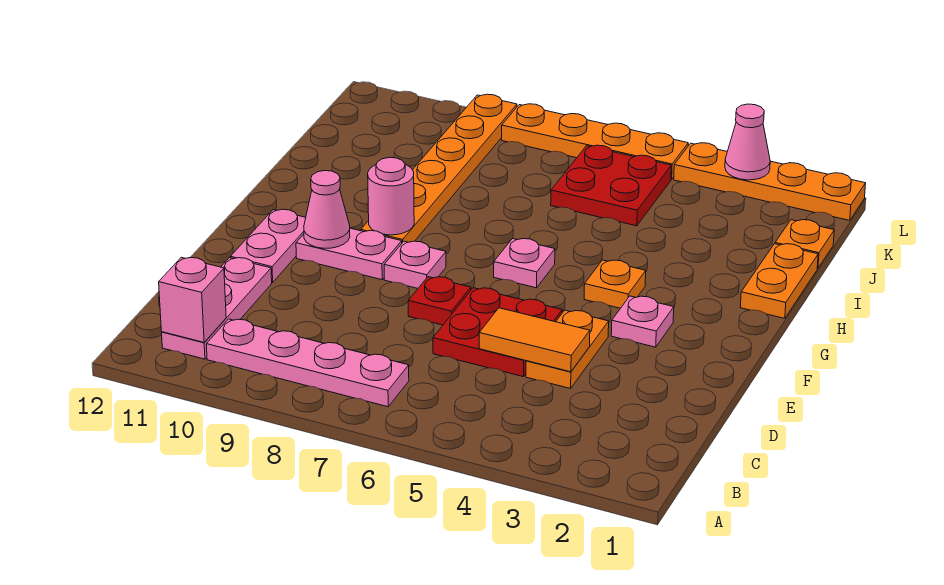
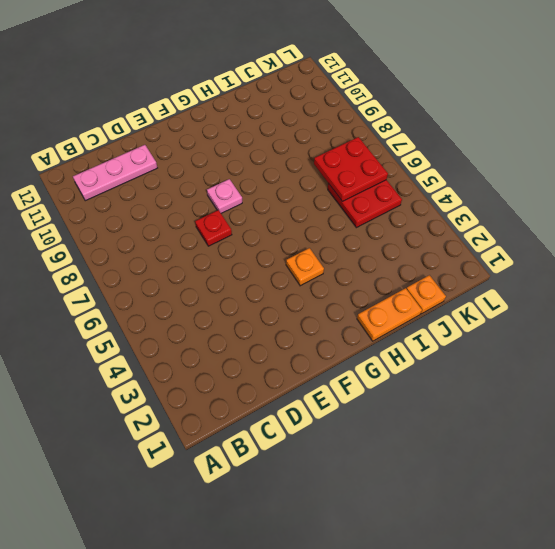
red plate J6:K7 level 2 -> red plate D5:E6 level 1
none -> pink plate B7:B10 level 1
none -> orange plate D4:E4 level 1
none -> pink plate E11:F11 level 1

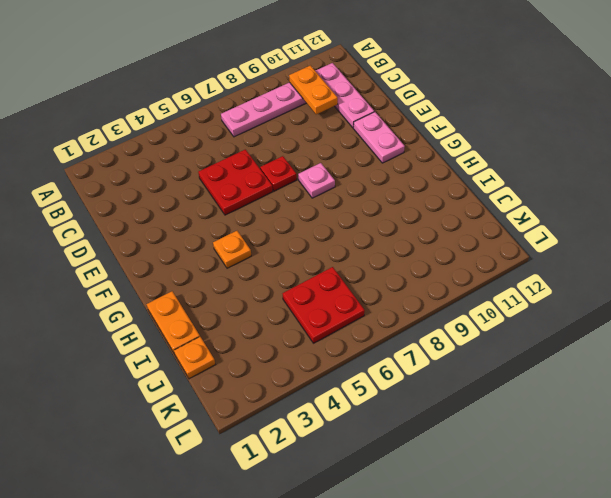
orange plate B10:C10 level 2 -> orange plate D4:E4 level 1
none -> pink plate F3 level 1
none -> pink plate F9:F10 level 1
none -> pink plate G6 level 1

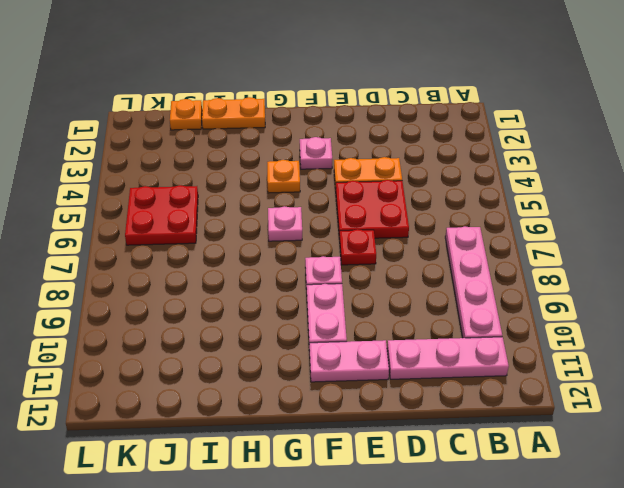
none -> orange plate G9:L9 level 1
none -> orange plate L1:L4 level 1
none -> orange plate L5:L8 level 1

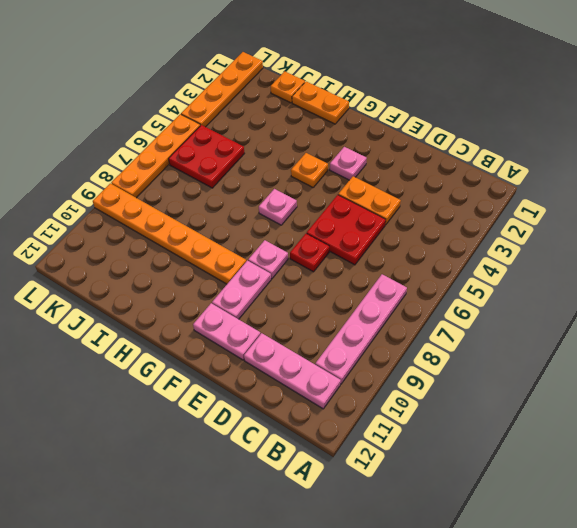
none -> pink brick B11 level 2
none -> orange tile D4:D5 level 2
none -> pink cone F10 level 2

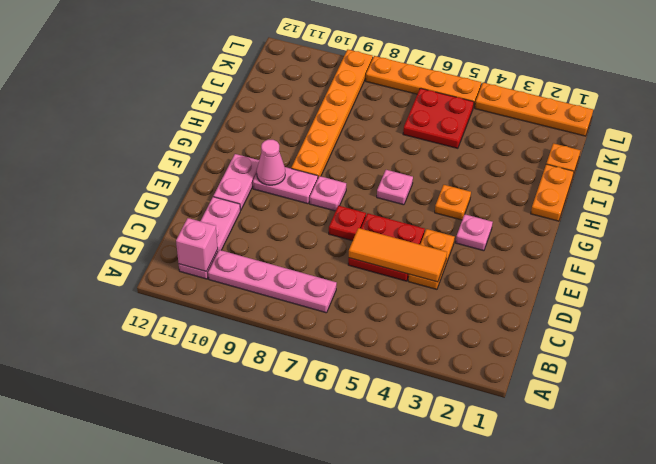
orange tile D4:D6 level 2 -> orange tile D4:D5 level 2
none -> pink round brick G9 level 2
none -> pink cone L3 level 2

